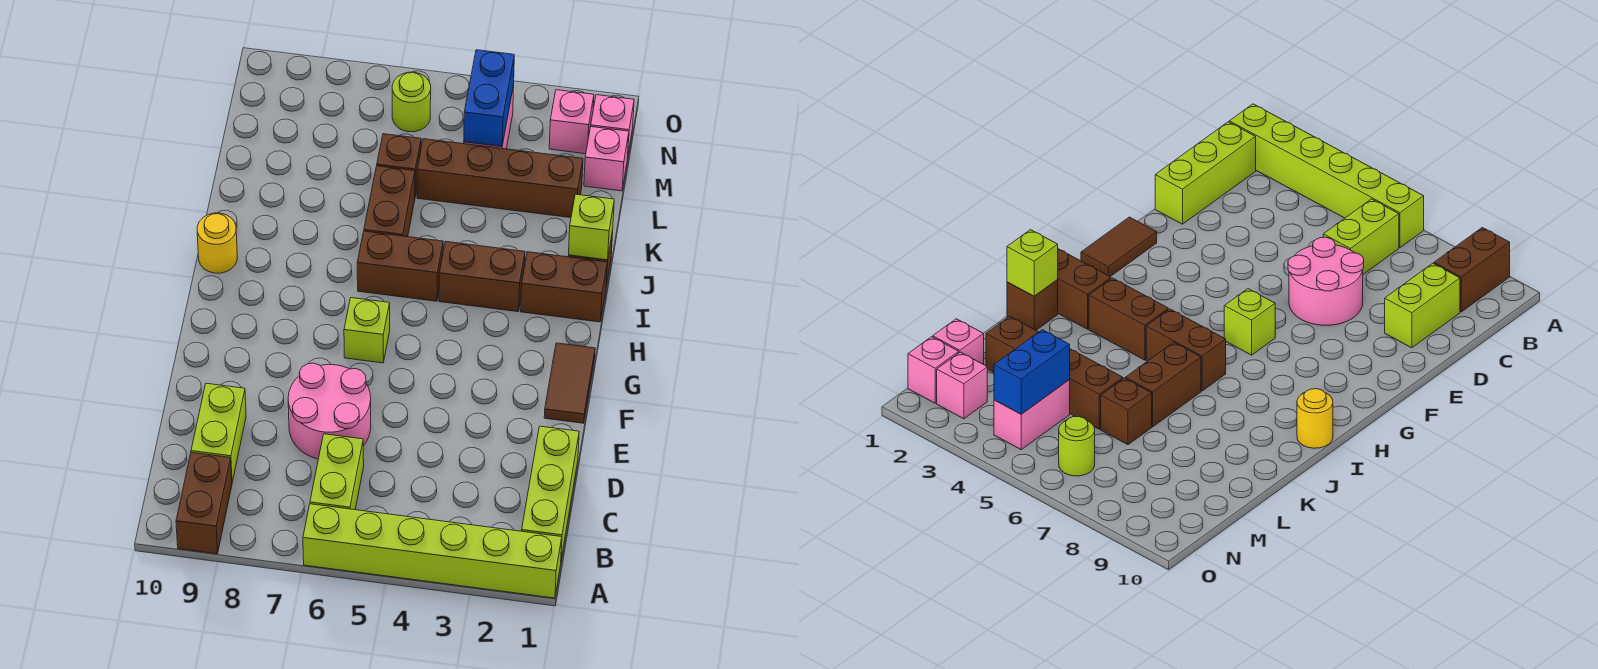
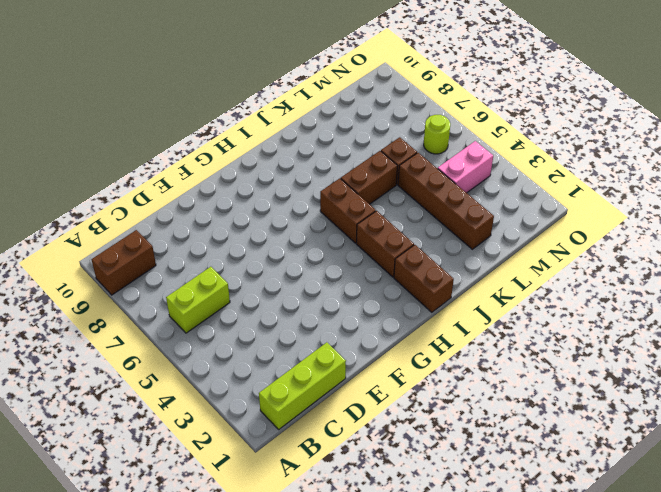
none -> lime brick A1:A6 level 1
none -> lime brick C9:D9 level 1
none -> pink round brick D6:E7 level 1

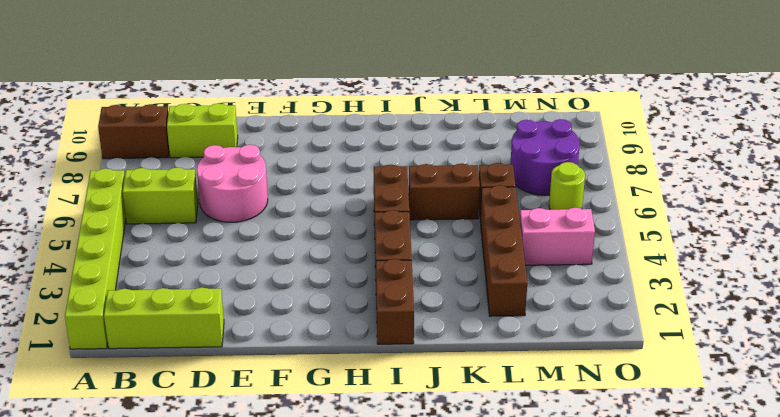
purple round brick M7:N8 level 1 -> none
none -> brown tile F1:G1 level 1
none -> lime brick G6 level 1
none -> yellow round brick I10 level 1

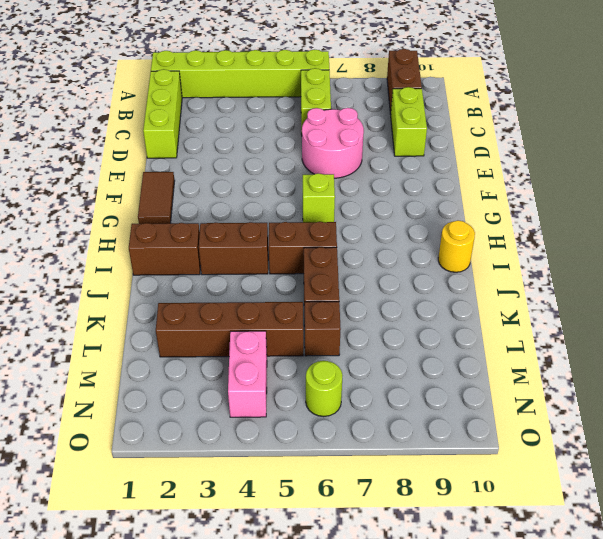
none -> brown brick J1 level 1
none -> pink brick M1 level 1
none -> pink brick N1 level 1

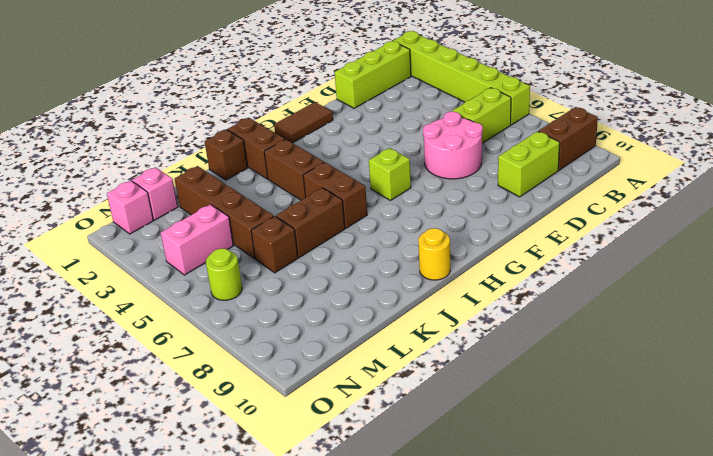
none -> pink brick N2 level 1
none -> lime brick J1 level 2
none -> blue brick M4:N4 level 2

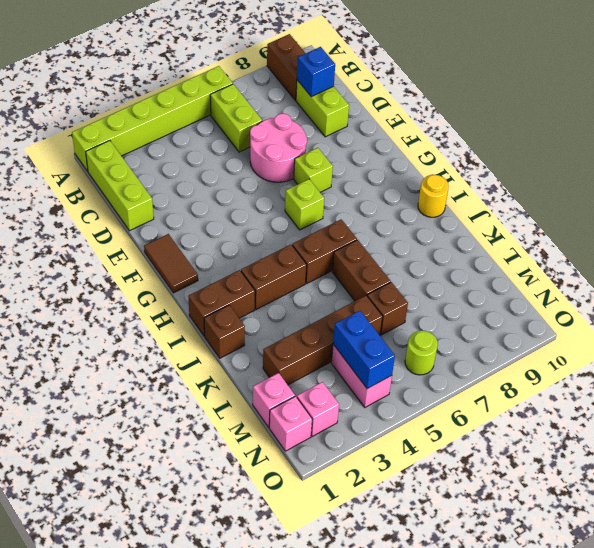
blue brick C9 level 2 -> none
lime brick F7 level 1 -> lime brick J1 level 2

